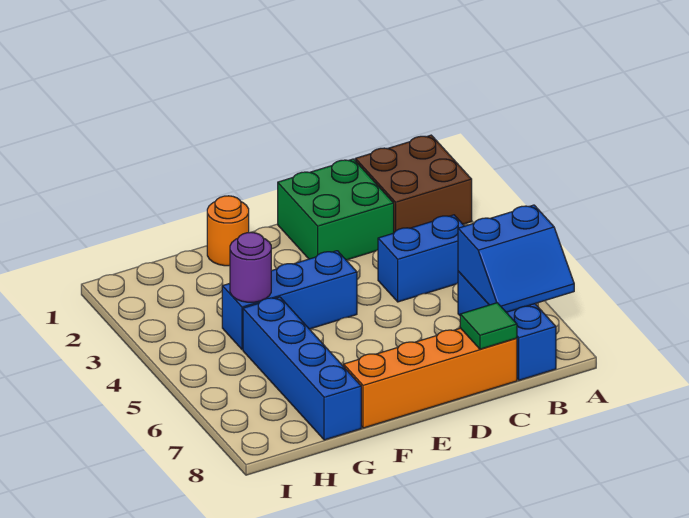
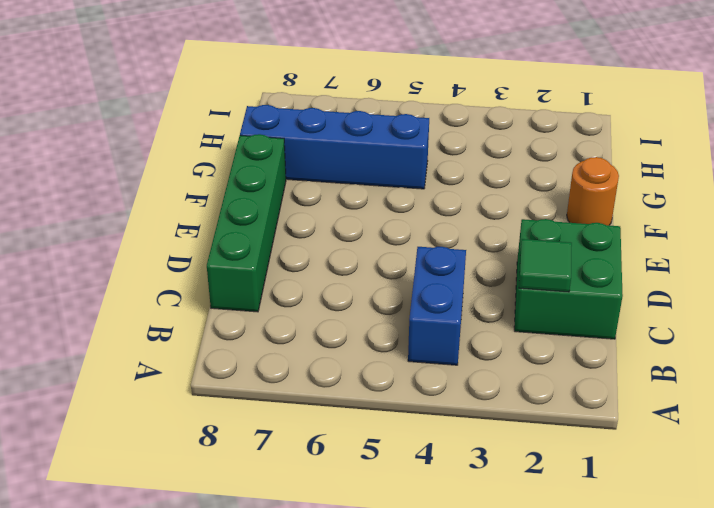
green tile C2 level 2 -> green tile C8 level 2
green brick C8:F8 level 1 -> orange brick C8:F8 level 1
none -> brown brick A1:B2 level 1
none -> blue brick B6:B8 level 1

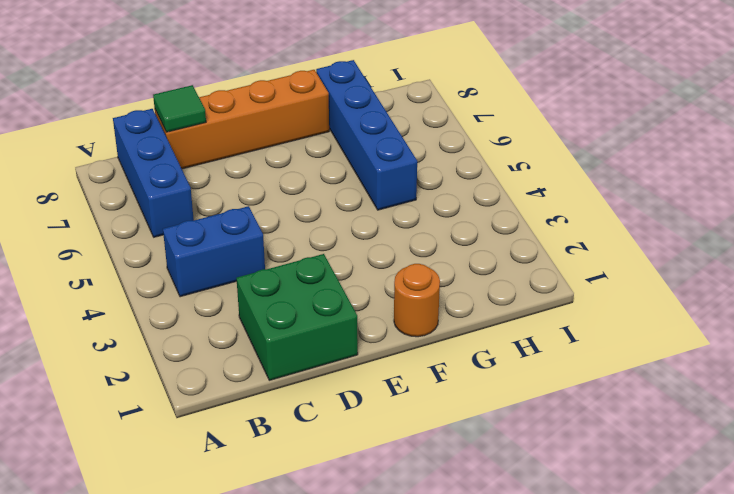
none -> brown brick A1:B2 level 1
none -> blue brick E4:G4 level 1

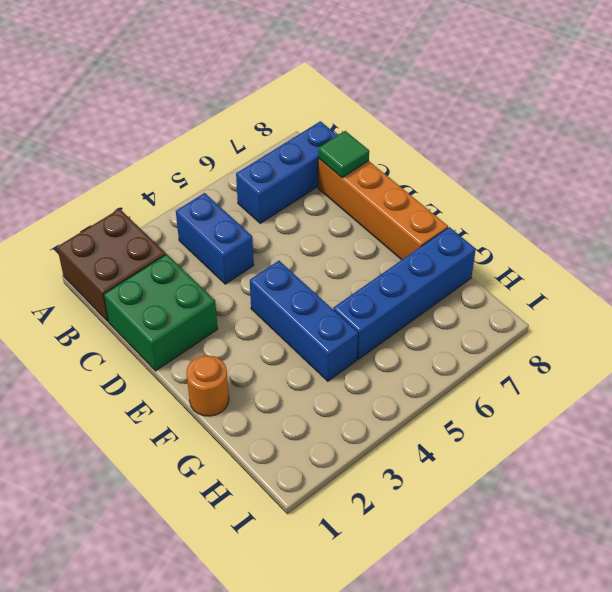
none -> blue slope A6:B7 level 2 top 6
none -> purple round brick G4 level 2

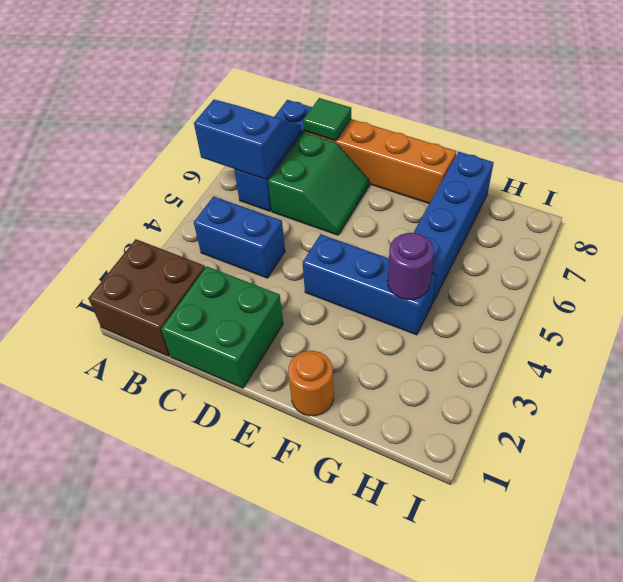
green slope C6:D7 level 1 top C -> none

